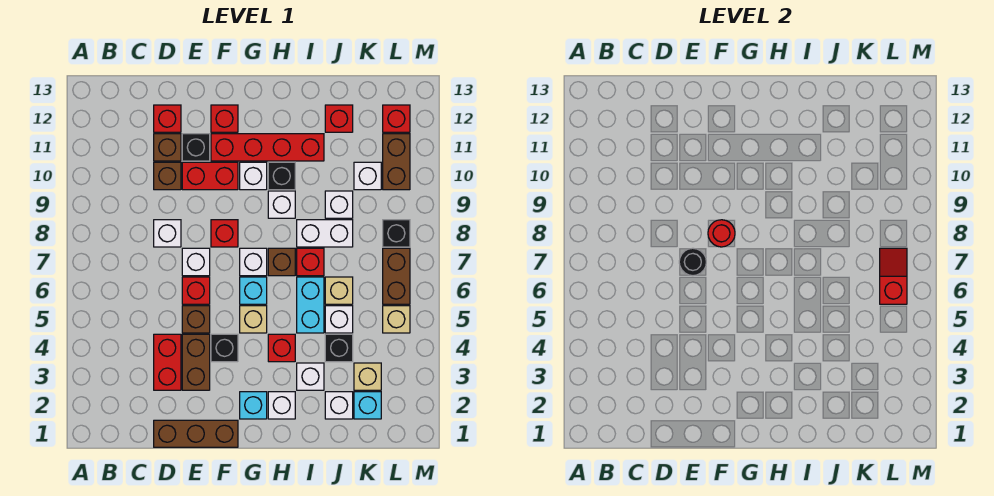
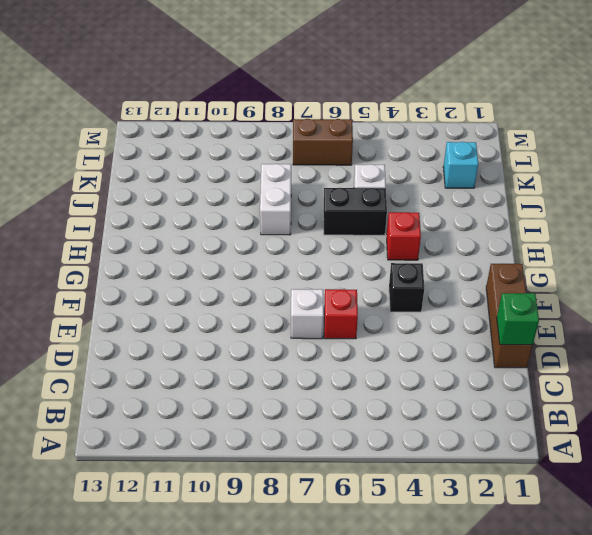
green brick D1 level 2 -> none
black brick I5:I6 level 1 -> cyan brick I5:I6 level 1
none -> red brick D3:D4 level 1
none -> white brick D8 level 1
none -> brown brick D10 level 1
none -> brown brick D11 level 1

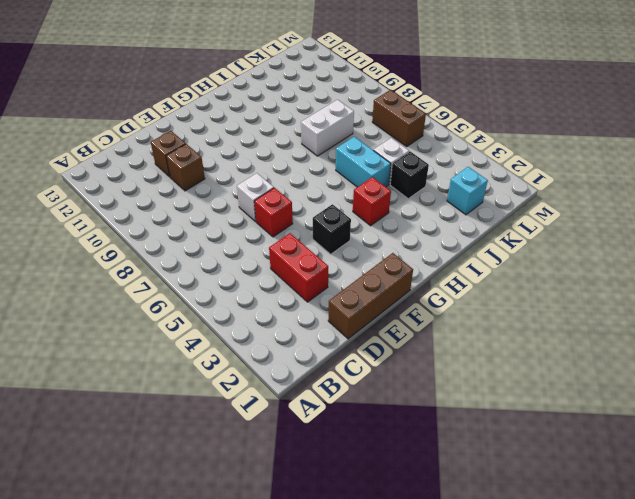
none -> white brick D8 level 1
none -> red brick D12 level 1
none -> brown brick E3:E4 level 1
none -> brown brick E5 level 1

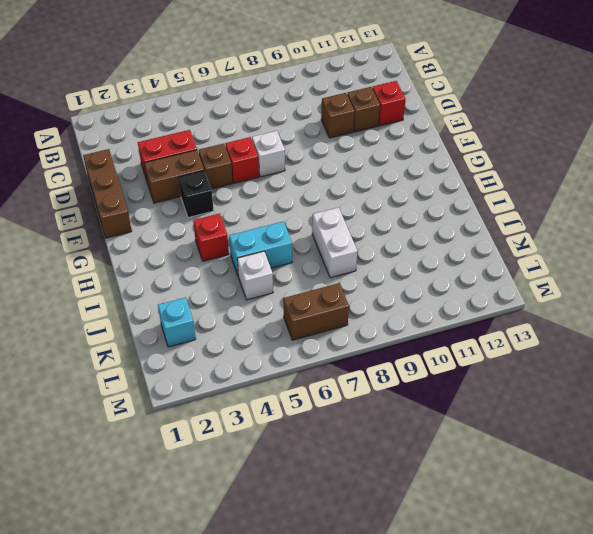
none -> white brick D8 level 1
none -> red brick E10:F10 level 1
none -> black brick E11 level 1
none -> red brick F8 level 1

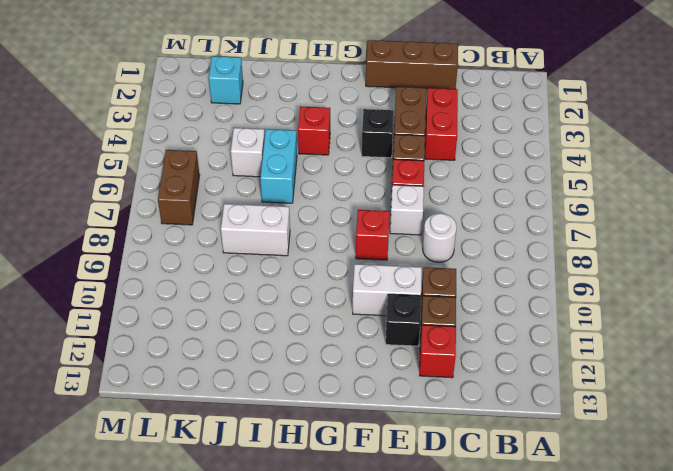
white round brick D8 level 1 -> white brick D8 level 1
white brick E10:F10 level 1 -> red brick E10:F10 level 1
none -> red brick F11:I11 level 1
none -> red brick F12 level 1
none -> cyan brick G2 level 1
none -> tan brick G5 level 1

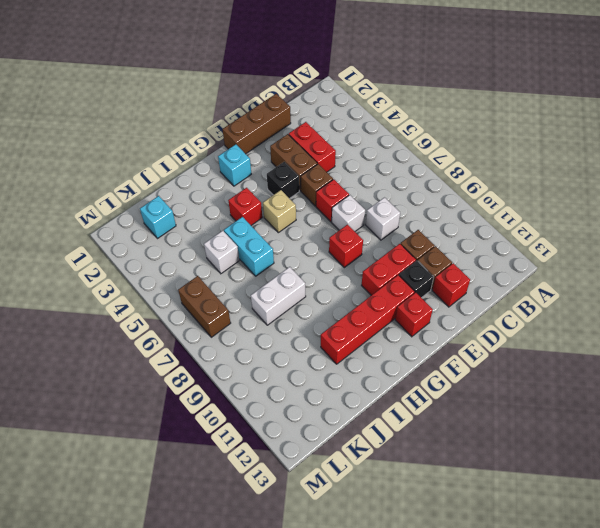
none -> cyan brick G6 level 1
none -> white brick G7 level 1
none -> white brick G10 level 1
none -> white brick H2 level 1

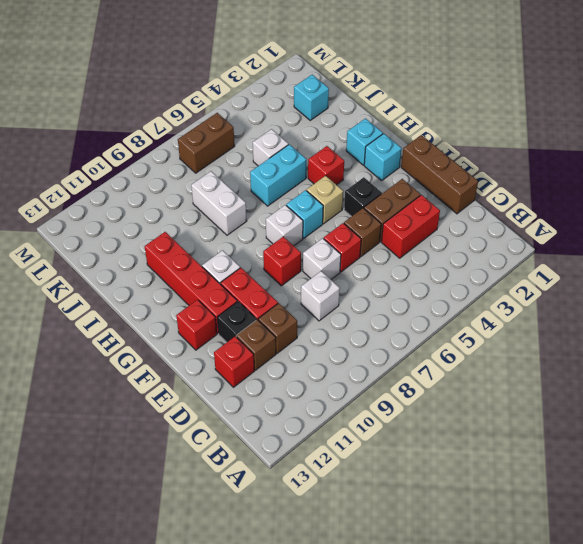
cyan brick H2 level 1 -> white brick H2 level 1
none -> brown brick H7 level 1
none -> white brick H9 level 1
none -> black brick H10 level 1
none -> white brick I3 level 1

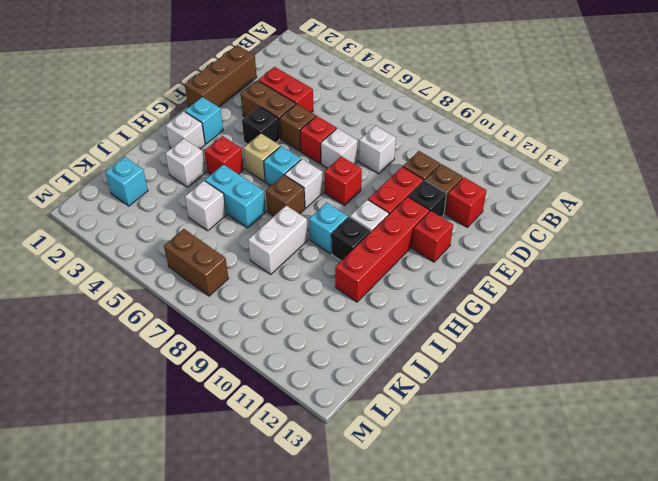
cyan brick H9 level 1 -> white brick H9 level 1
none -> red brick I7 level 1
none -> white brick J2 level 1
none -> black brick J4 level 1
none -> tan brick J6 level 1

